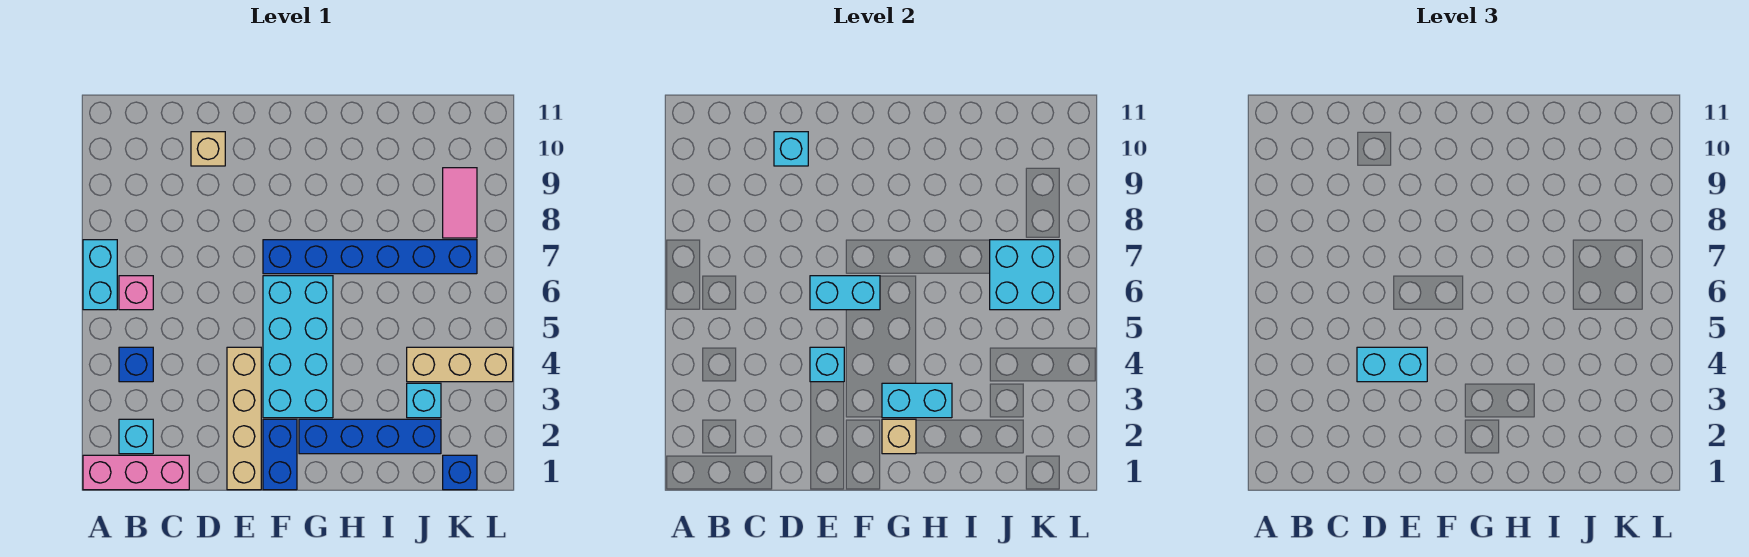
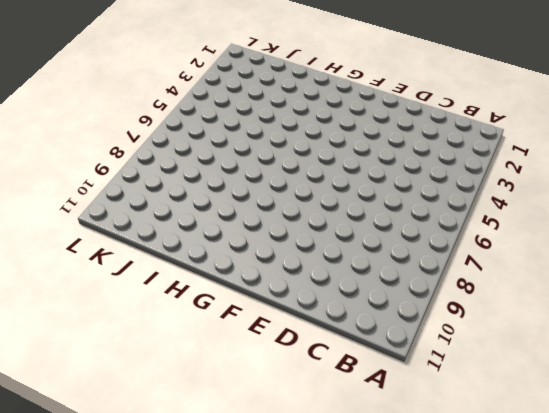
none -> pink brick A1:C1 level 1
none -> cyan brick A6:A7 level 1
none -> cyan brick B2 level 1

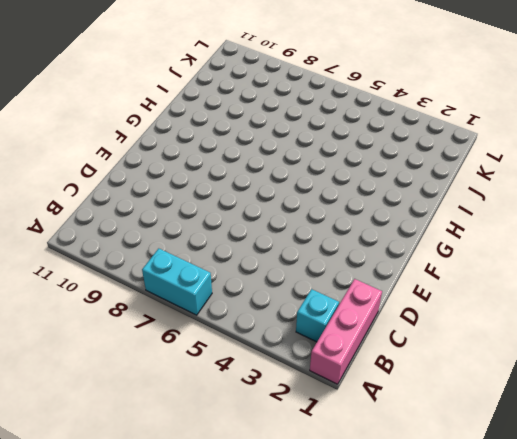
none -> blue brick B4 level 1
none -> pink brick B6 level 1
none -> tan brick D10 level 1

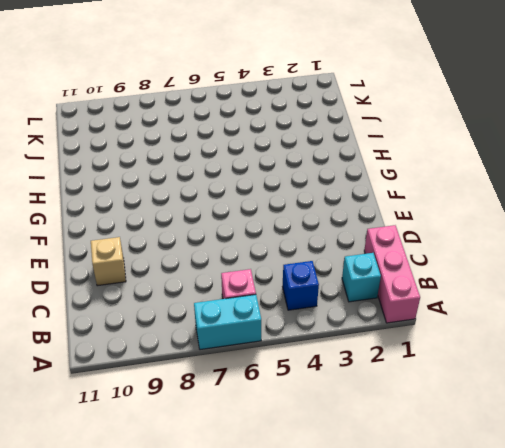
none -> tan brick E1:E4 level 1
none -> blue brick F1:F2 level 1
none -> cyan brick F3:G6 level 1

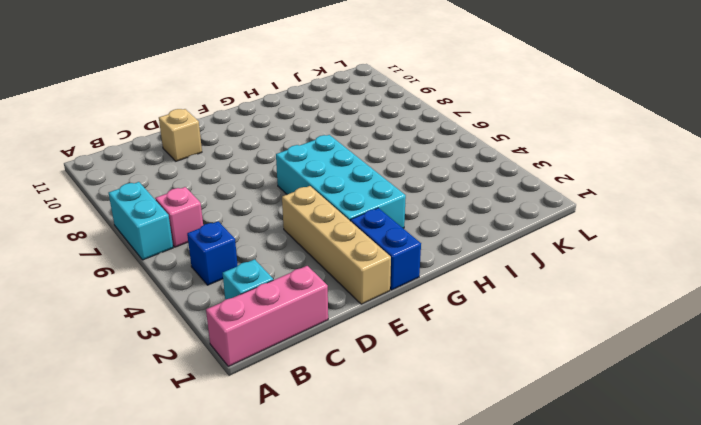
none -> blue brick F7:K7 level 1
none -> blue brick G2:J2 level 1
none -> cyan brick J3 level 1

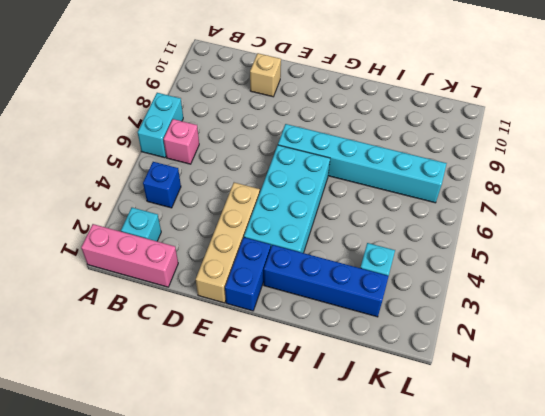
cyan brick F7:K7 level 1 -> blue brick F7:K7 level 1
none -> tan brick J4:L4 level 1
none -> blue brick K1 level 1
none -> pink tile K8:K9 level 1

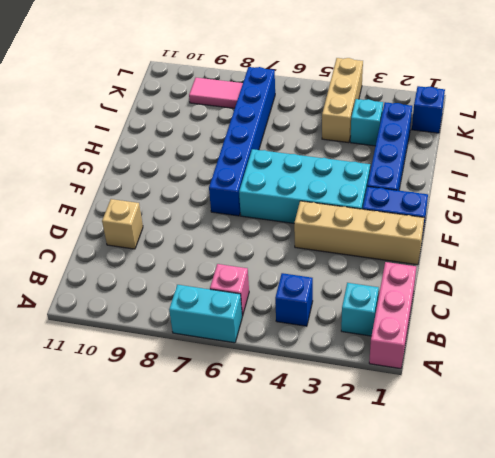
none -> cyan brick D10 level 2
none -> cyan brick E4 level 2
none -> cyan brick E6:F6 level 2

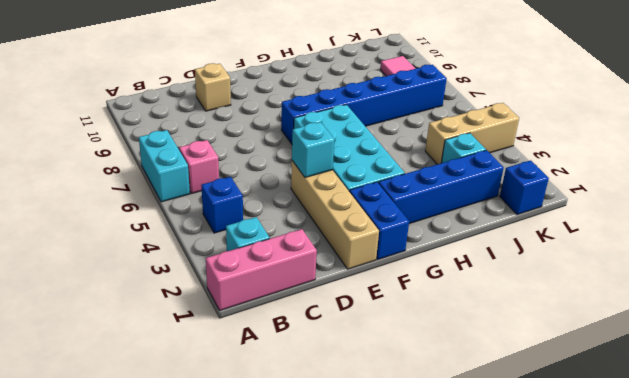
none -> cyan brick D10 level 2
none -> cyan brick E6:F6 level 2
none -> tan brick G2 level 2

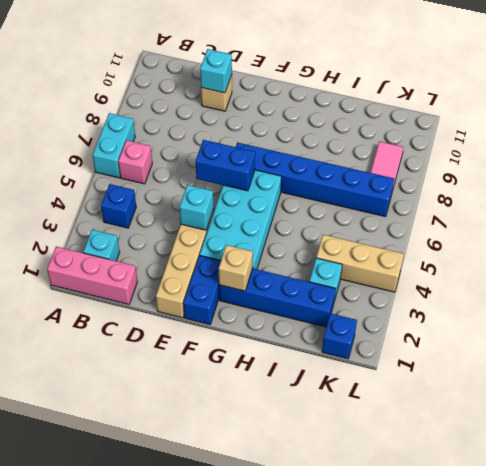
blue brick E6:F6 level 2 -> cyan brick E6:F6 level 2
none -> cyan brick G3:H3 level 2
none -> cyan brick J6:K7 level 2
none -> cyan brick D4:E4 level 3

